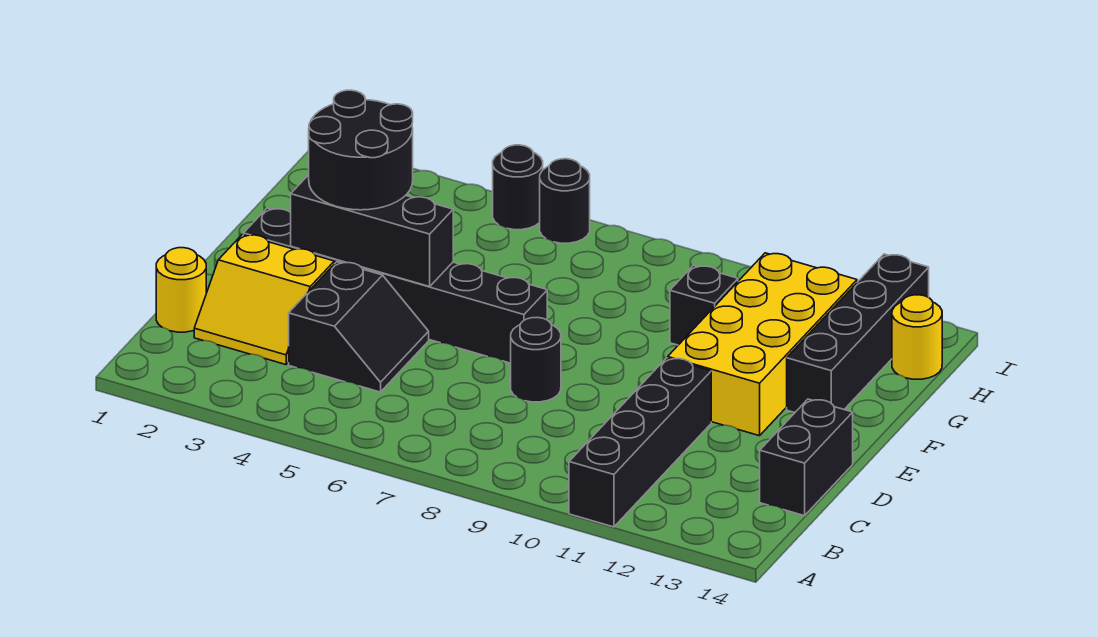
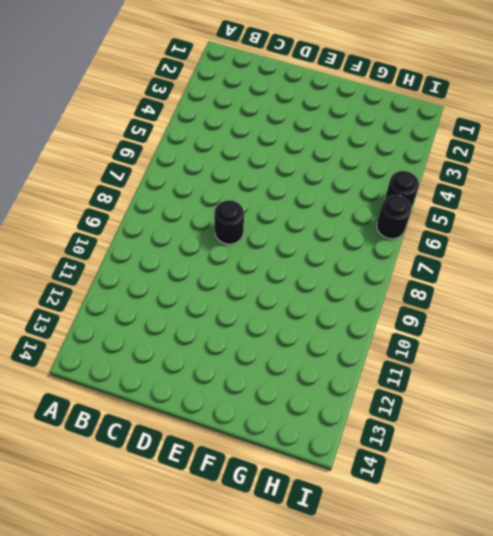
none -> black brick A11:D11 level 1
none -> yellow round brick C1 level 1
none -> yellow slope C2:D3 level 1 top D

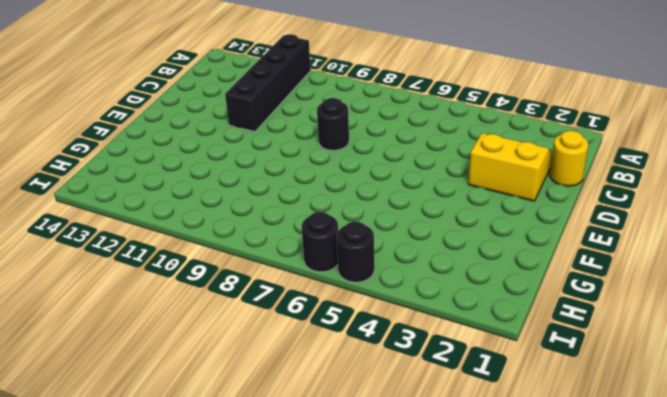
none -> black slope C4:D5 level 1 top 4
none -> black brick C14:D14 level 1
none -> black brick E2:E7 level 1

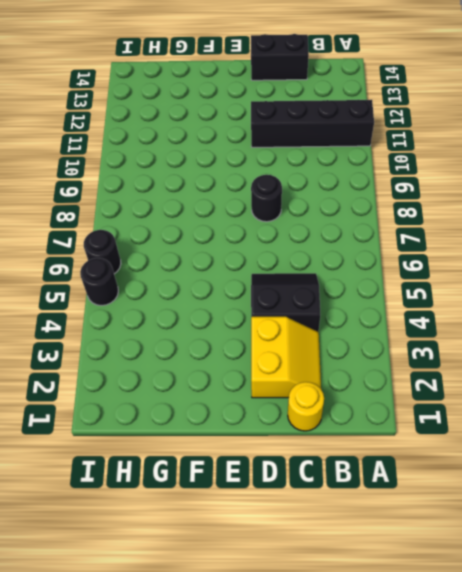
none -> black brick E2:E7 level 1
none -> yellow brick E11:H12 level 1
none -> black brick F13:I13 level 1

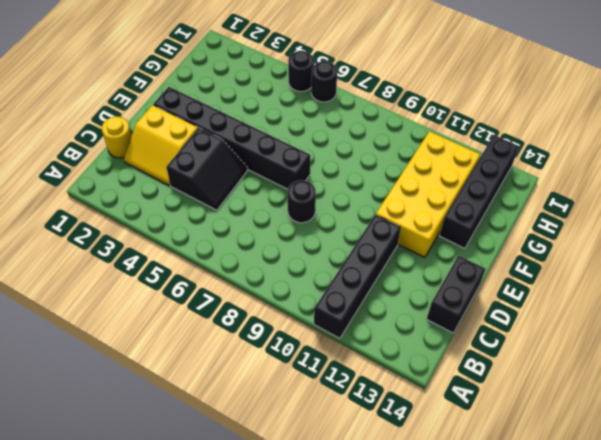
none -> black brick G10 level 1
none -> yellow round brick H14 level 1
none -> black brick E3:E5 level 2

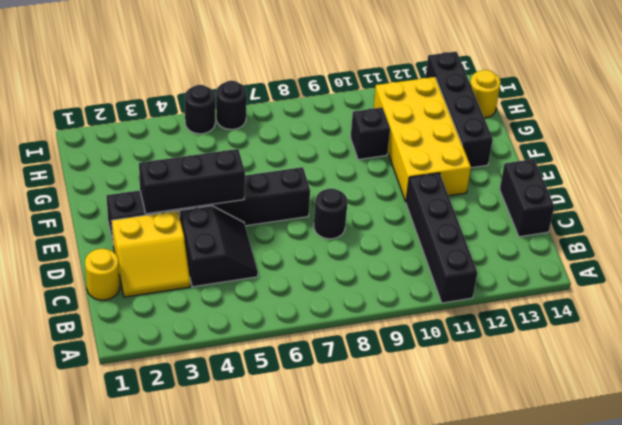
none -> black round brick E3:F4 level 3

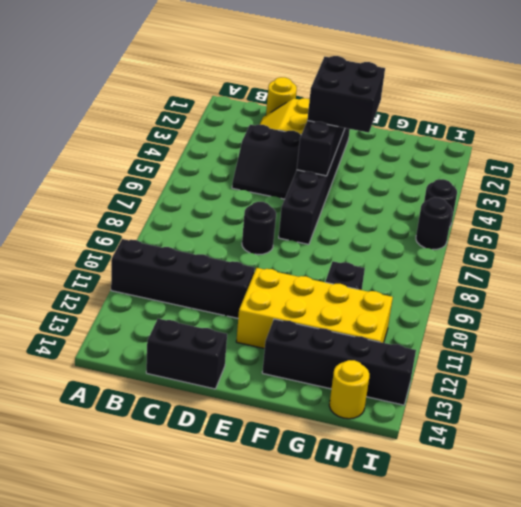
black brick E3:F4 level 3 -> black round brick E3:F4 level 3

